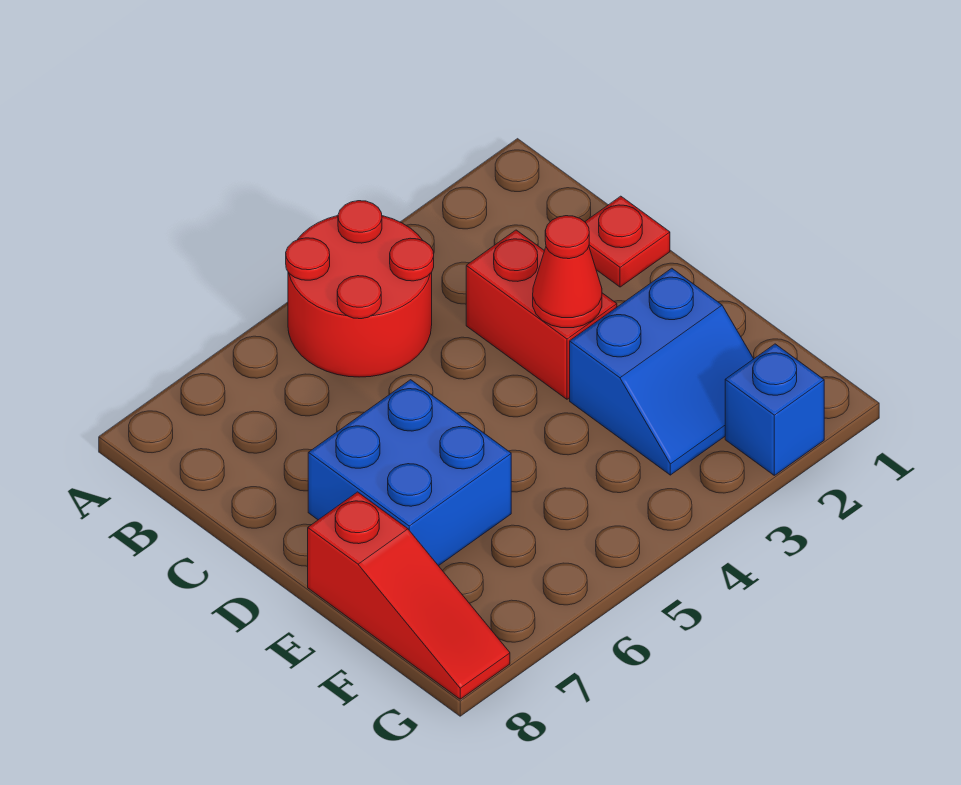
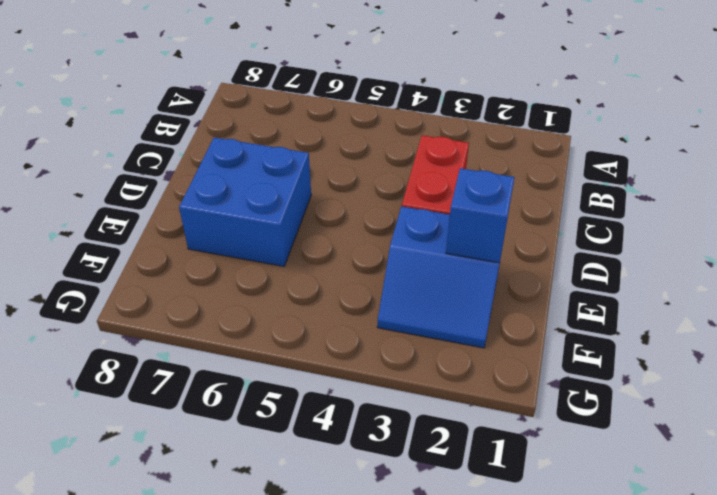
blue brick E2 level 2 -> blue brick G2 level 1
none -> red round brick A4:B5 level 1
none -> red plate C1 level 1

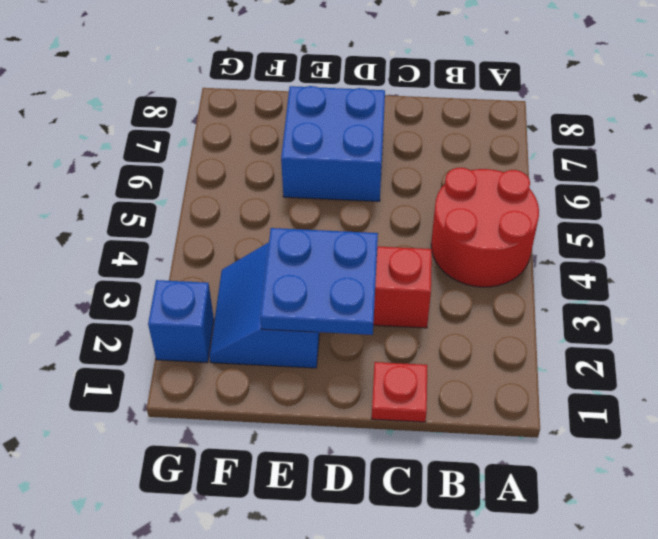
blue plate D2:E3 level 2 -> red cone D3 level 2
none -> red slope E8:G8 level 1 top E

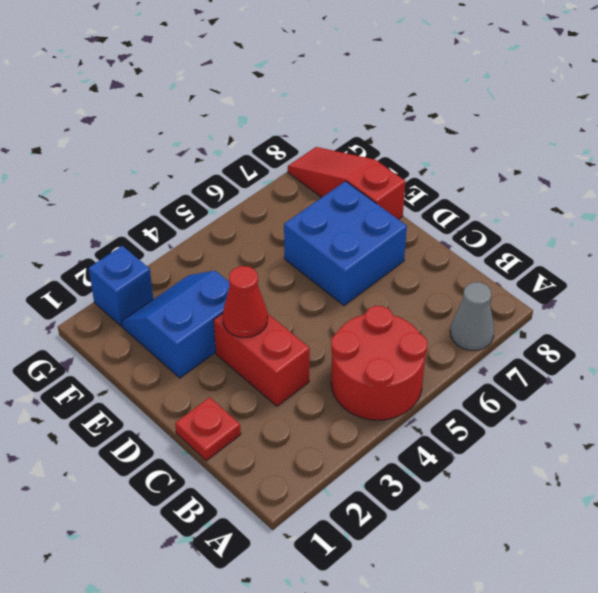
grey cone A7 level 1 -> none

